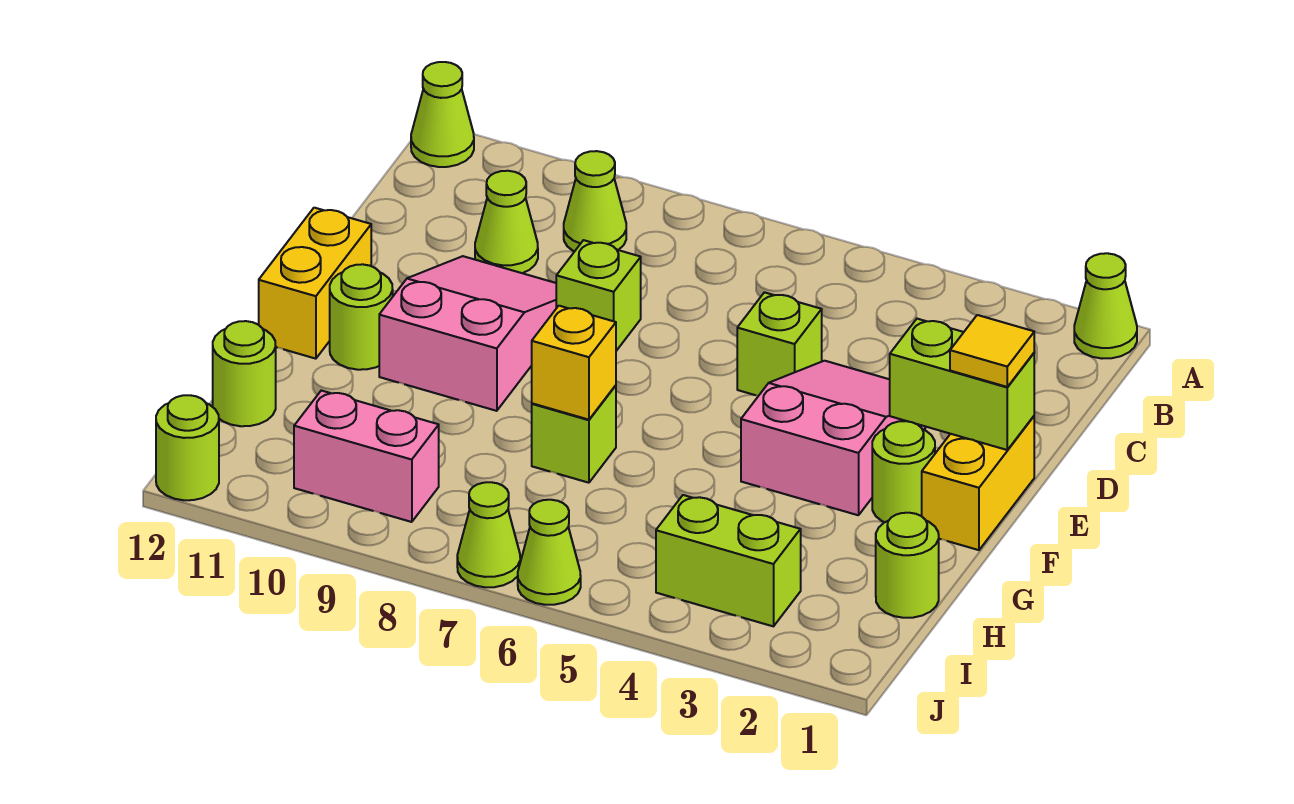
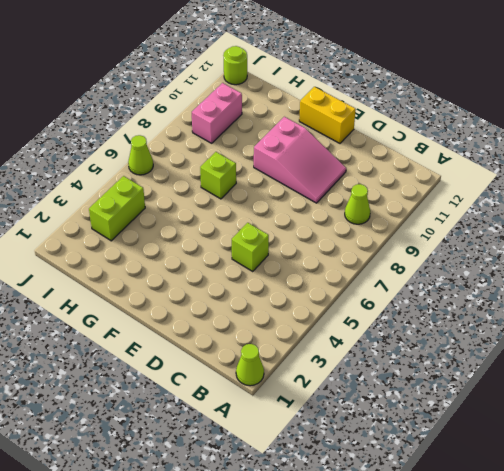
none -> lime cone A12 level 1
none -> lime cone C10 level 1
none -> pink slope D3:F4 level 1 top F

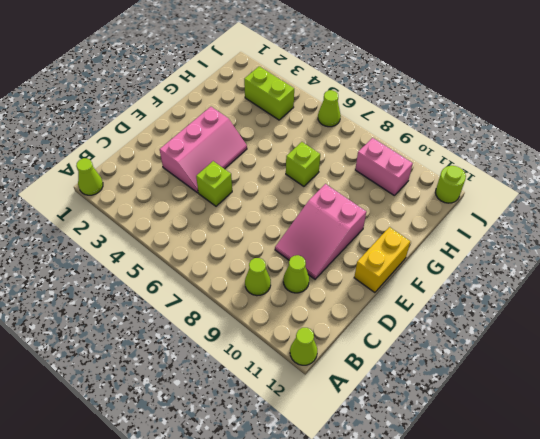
pink slope D3:F4 level 1 top 3 -> pink slope D3:F4 level 1 top F
none -> lime brick D8 level 1
none -> yellow brick E1:F1 level 1
none -> lime round brick F2 level 1

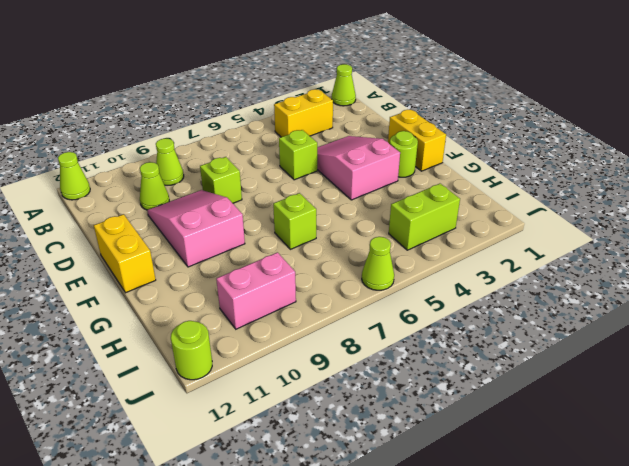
yellow brick B3:B4 level 1 -> none
none -> lime round brick F11 level 1
none -> lime round brick H1 level 1
none -> lime round brick H12 level 1

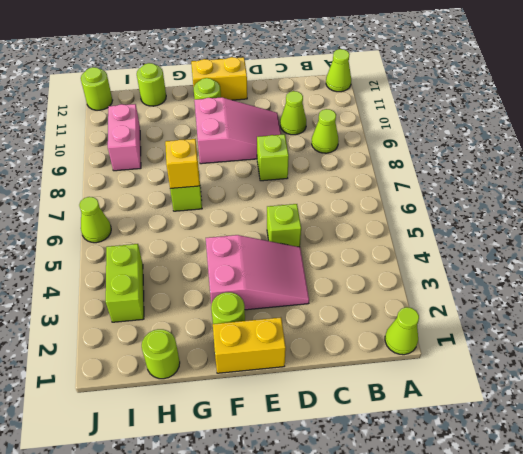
none -> lime cone J7 level 1
none -> lime brick E1:E2 level 2
none -> yellow tile E1 level 3

